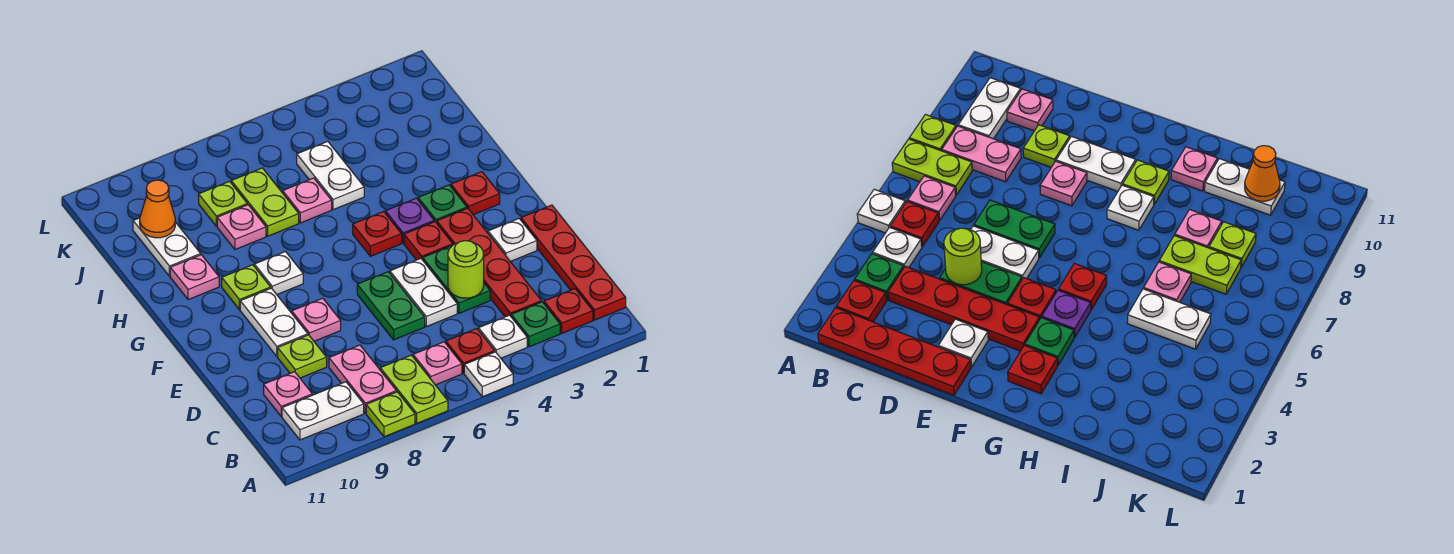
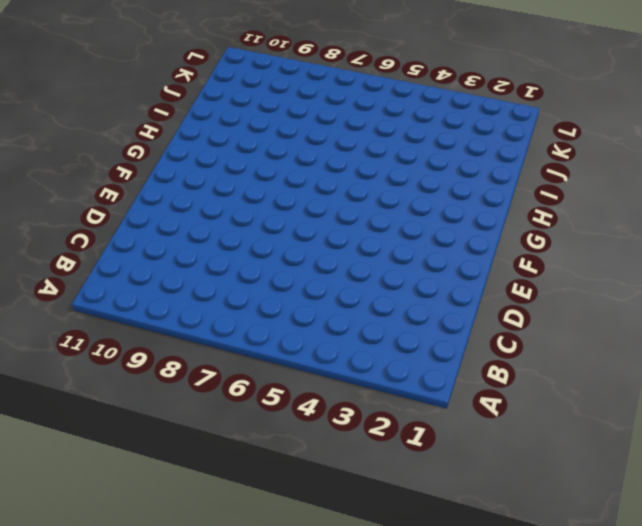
none -> white plate A5 level 1
none -> lime plate A7:B7 level 1
none -> lime plate A8 level 1
none -> red plate B1:E1 level 1

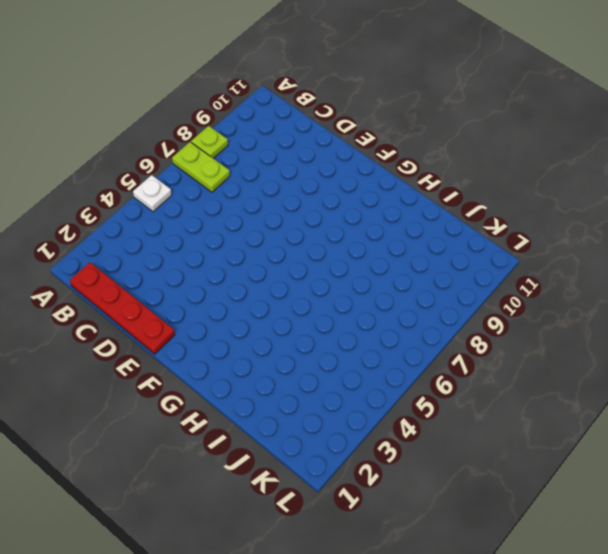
none -> red plate B2 level 1
none -> green plate B3 level 1
none -> white plate B4 level 1
none -> red plate B5 level 1

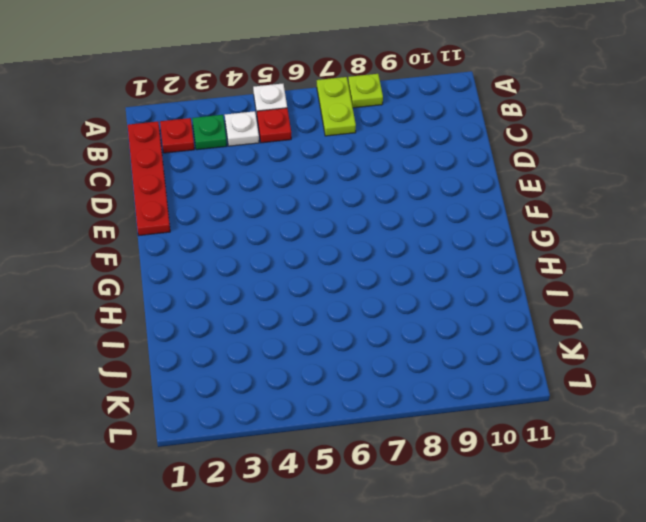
none -> pink plate B6 level 1
none -> pink plate B8:C8 level 1
none -> white plate B9:B10 level 1
none -> red plate C3:F3 level 1

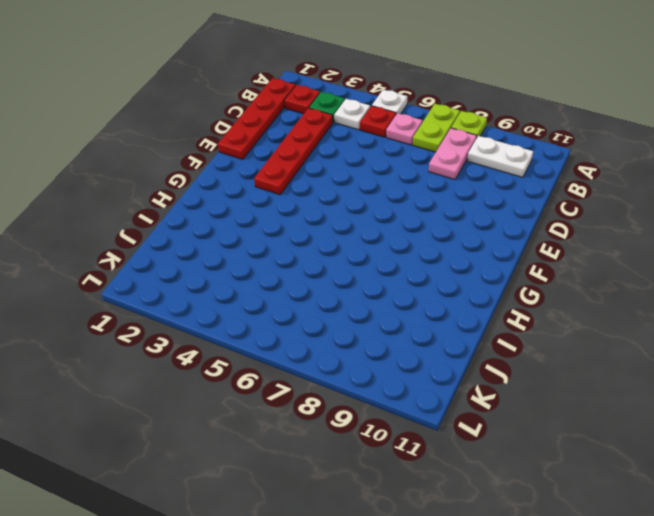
none -> pink plate C10 level 1
none -> green plate D4:E4 level 1
none -> white plate D5:E5 level 1
none -> green plate D6:E6 level 1

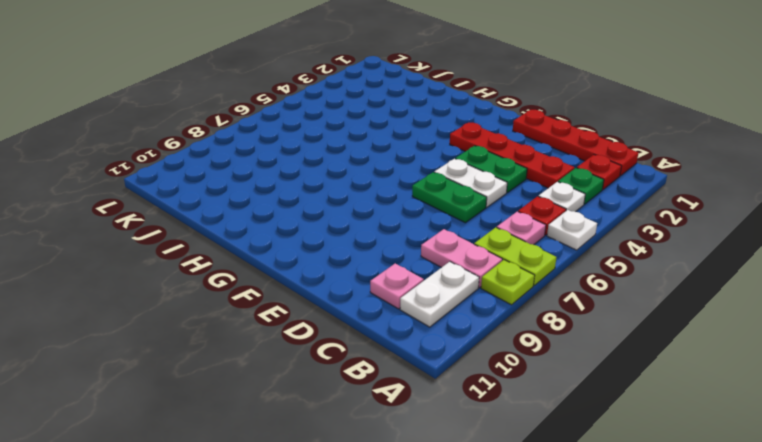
none -> lime plate D9 level 1
none -> white plate E2 level 1
none -> pink plate E8 level 1
none -> white plate E9:F9 level 1

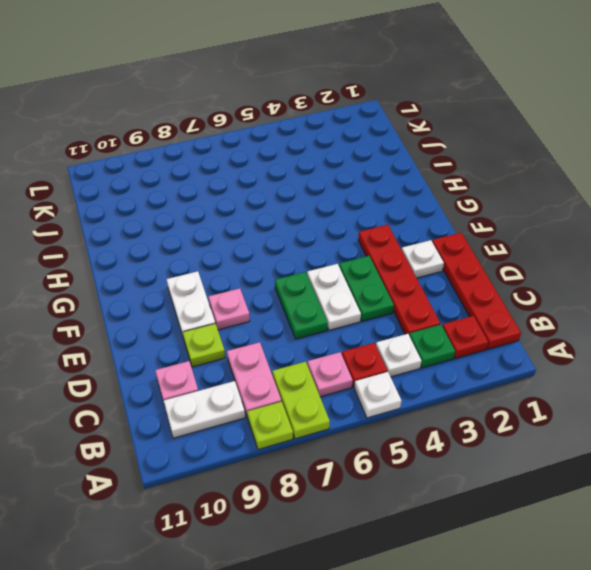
none -> red plate F4 level 1
none -> red plate G2 level 1
none -> green plate G3 level 1
none -> purple plate G4 level 1

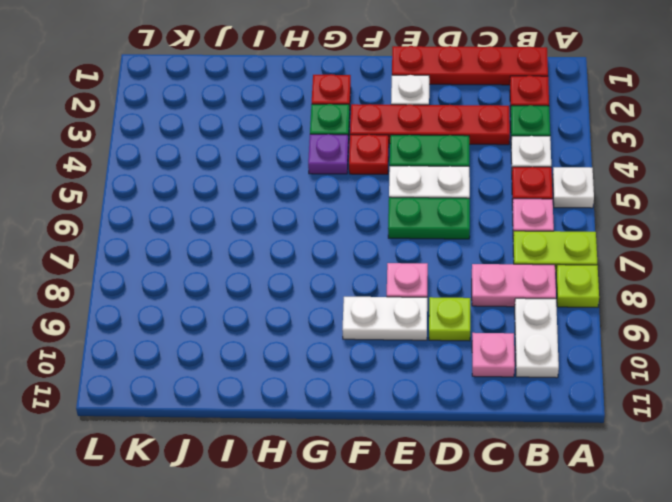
none -> red plate G5 level 1
none -> white plate G8 level 1
none -> lime plate G9 level 1
none -> pink plate H10 level 1

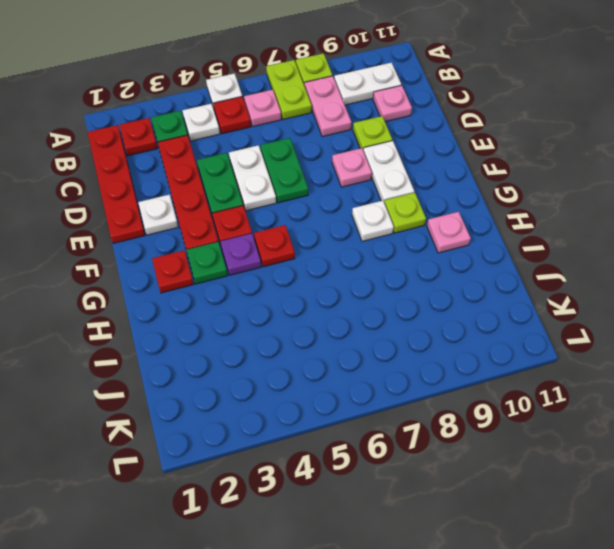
none -> white plate I5:J5 level 1
none -> pink plate I6 level 1
none -> lime plate I7:J7 level 1
none -> pink plate I8 level 1

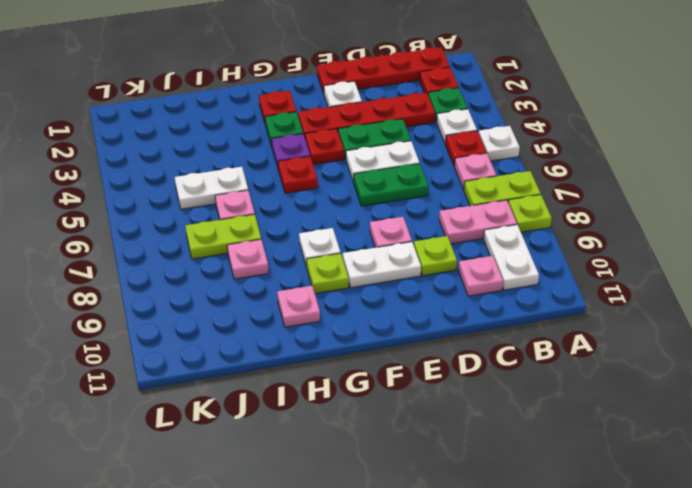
none -> white plate I10:J10 level 1
none -> lime plate J8 level 1
none -> lime round brick D4 level 2
none -> orange cone J10 level 2

